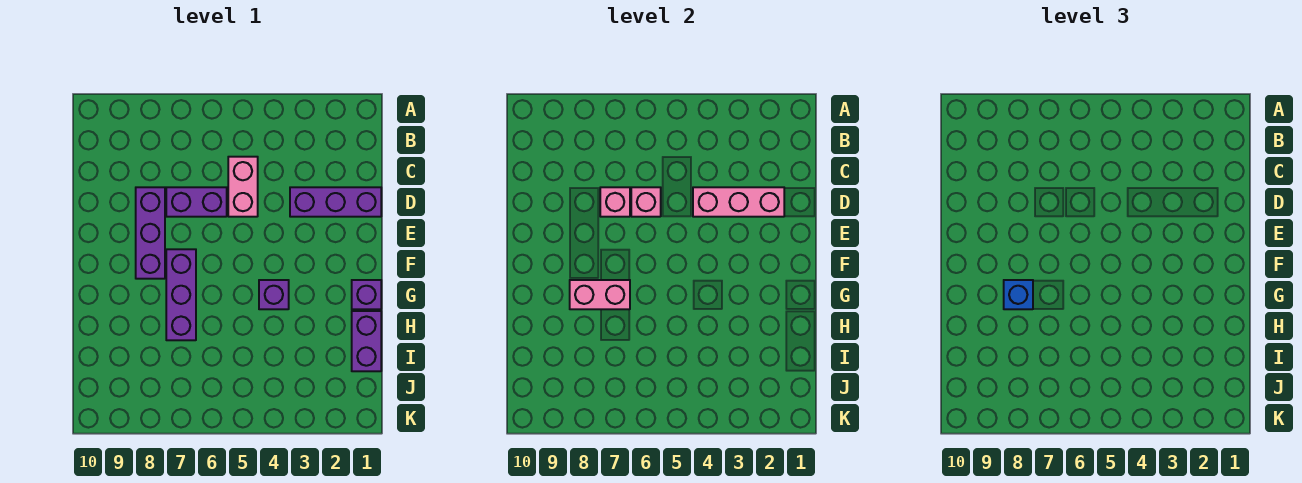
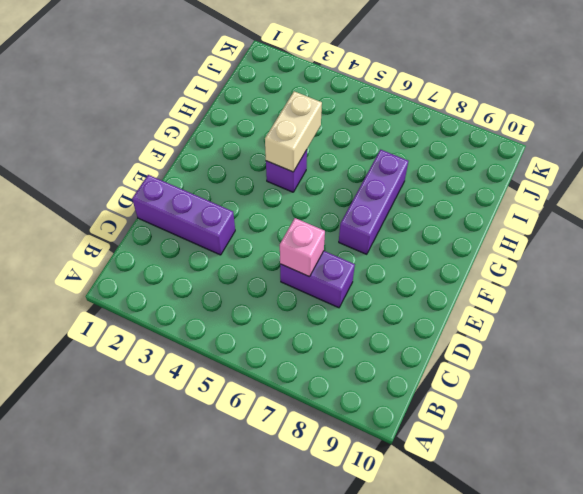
tan brick G4:H4 level 2 -> none
none -> pink brick C5:D5 level 1
none -> purple brick D8:F8 level 1
none -> purple brick G1 level 1

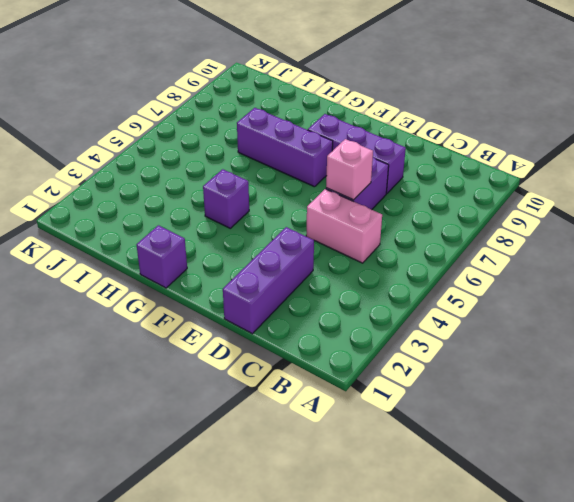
none -> purple brick H1:I1 level 1
none -> pink brick D2:D4 level 2
none -> pink brick D7 level 2

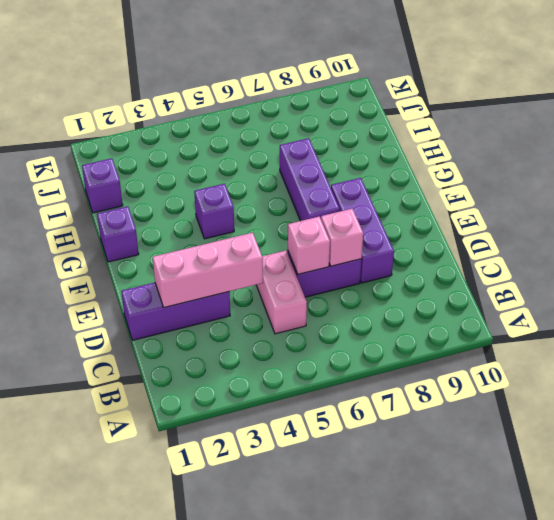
purple brick I1 level 1 -> purple brick H1:I1 level 1
none -> pink brick G7:G8 level 2
none -> blue brick G8 level 3

